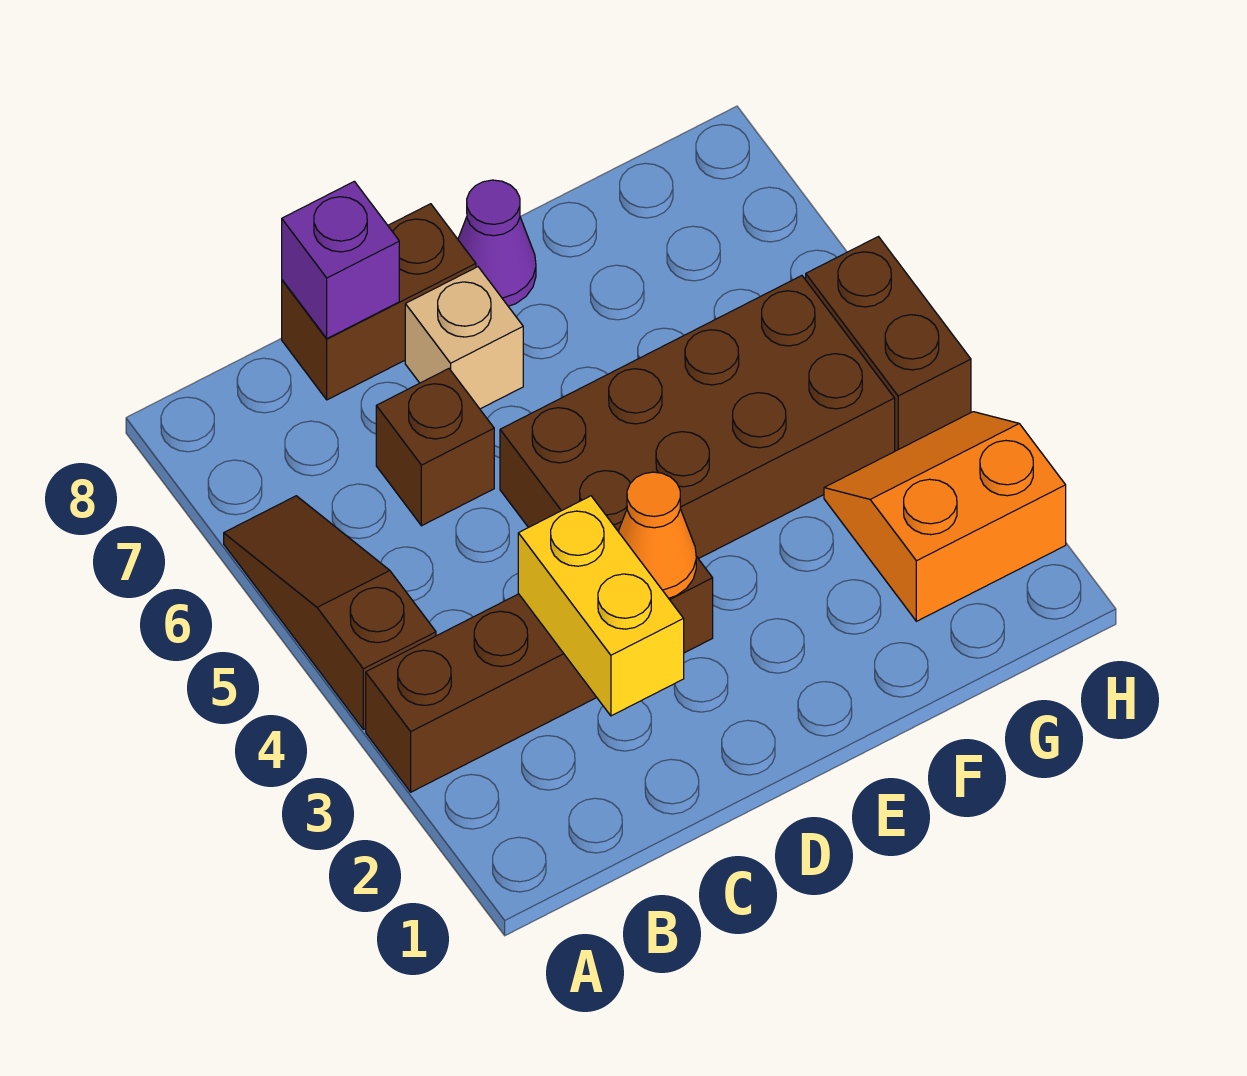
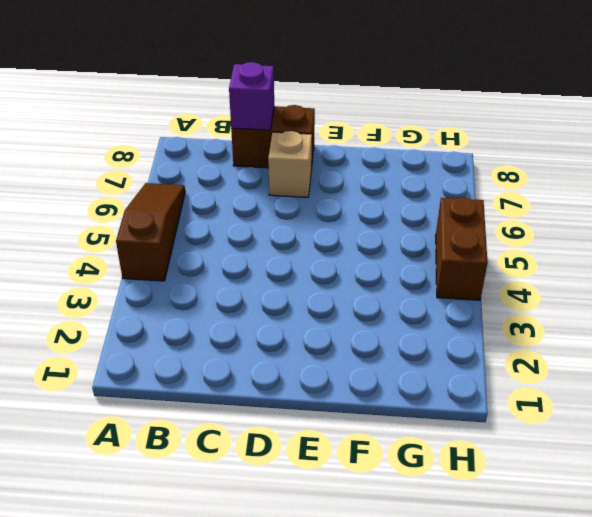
none -> brown brick A3:D3 level 1
none -> brown brick C6 level 1
none -> brown brick D4:G5 level 1

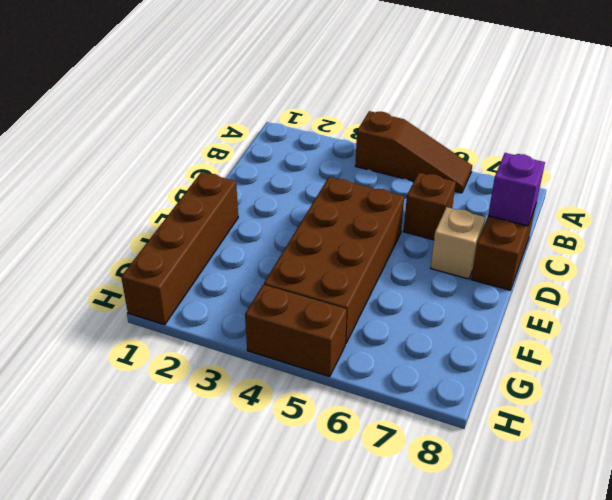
brown brick E1:H1 level 1 -> brown brick A3:D3 level 1
none -> purple cone E8 level 1
none -> orange slope G2:H3 level 1 top 2
none -> yellow brick C2:C3 level 2

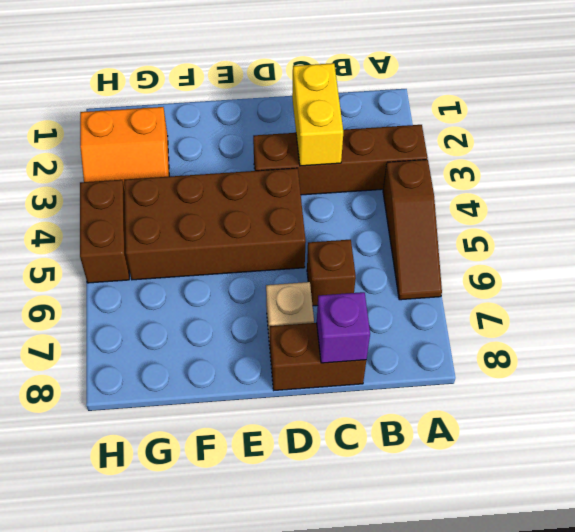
none -> purple cone E8 level 1
none -> orange cone D3 level 2

